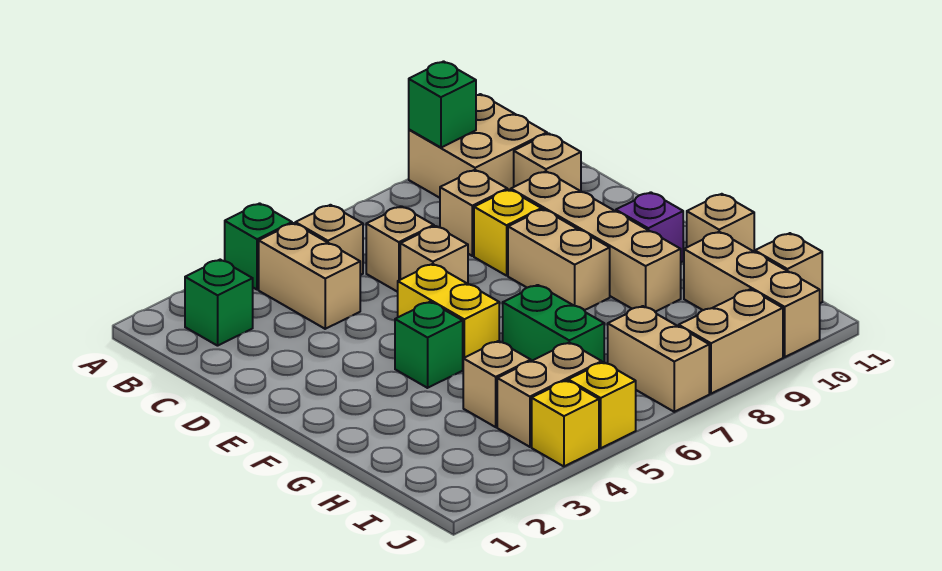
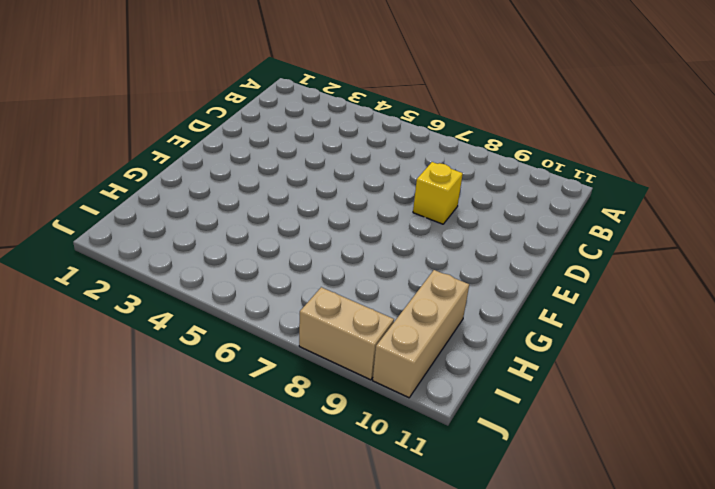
none -> green brick A4 level 1
none -> tan brick A9:B10 level 1
none -> green brick B2 level 1

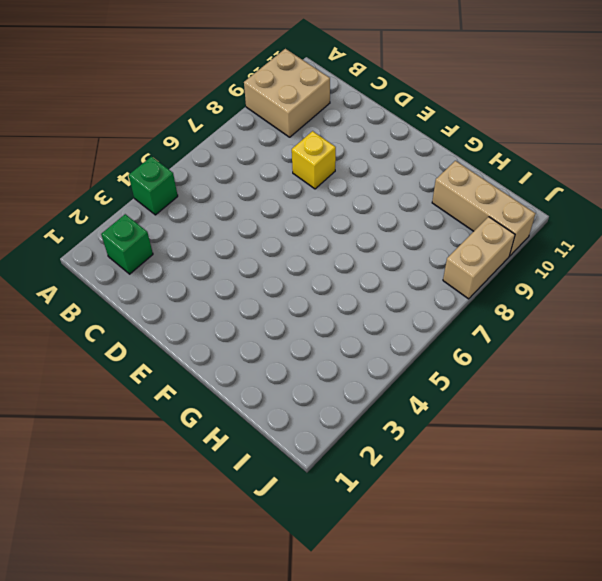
none -> tan brick B4:C4 level 1
none -> tan brick B5 level 1
none -> tan brick C6 level 1

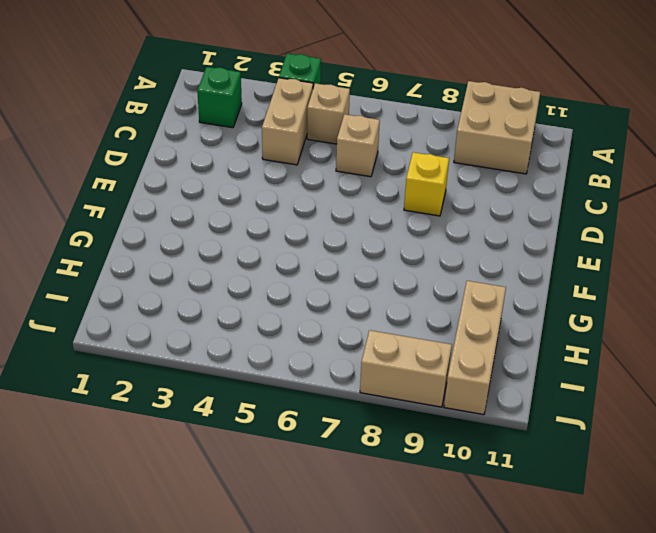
none -> tan brick C8 level 1
none -> tan brick C10 level 1
none -> tan brick D6 level 1

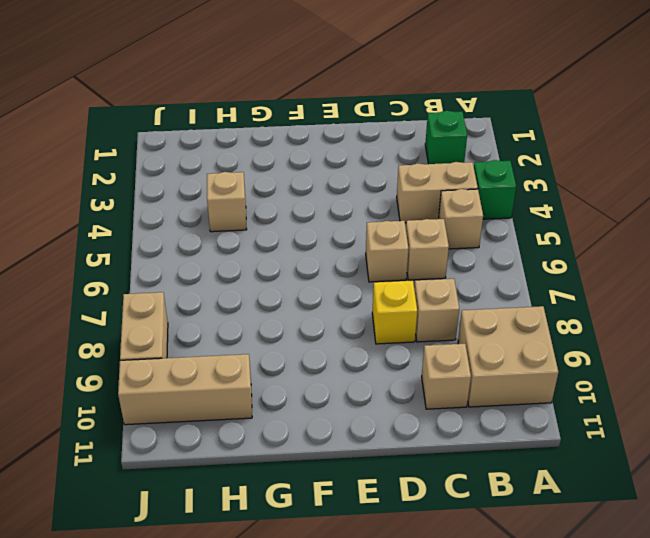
none -> tan brick D9:G9 level 1
none -> yellow brick E5:F5 level 1
none -> tan brick E8:F8 level 1

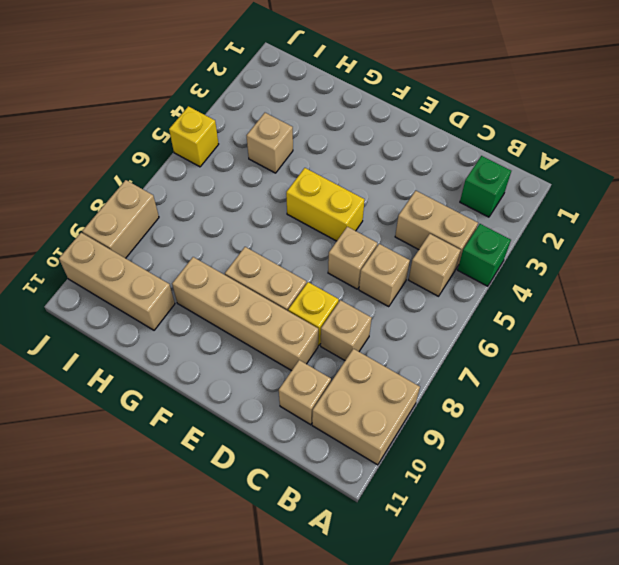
none -> green brick F4 level 1
none -> purple brick F10 level 1
none -> green brick G6:H6 level 1

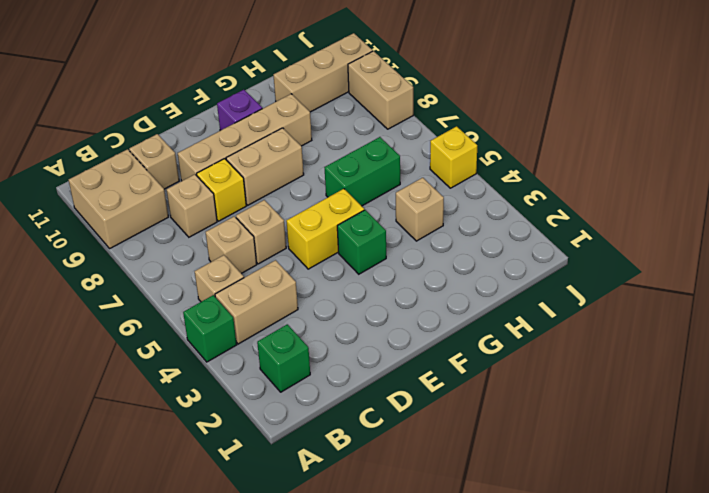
none -> tan brick G11 level 1
none -> tan brick I4:I5 level 1
none -> tan brick I7:J7 level 1

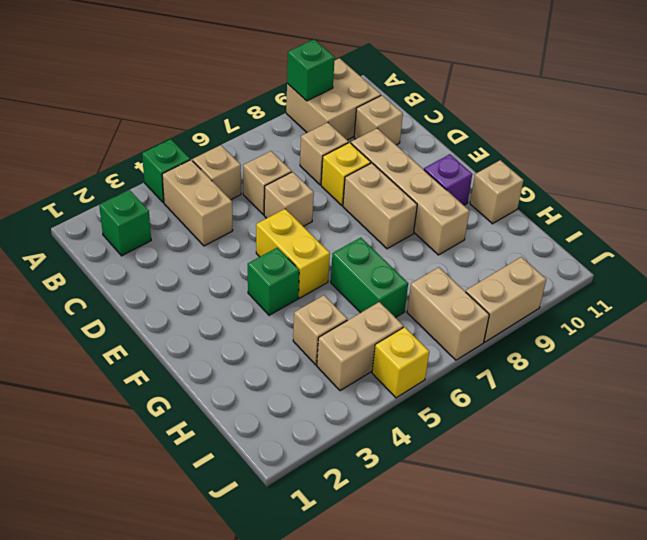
none -> tan brick H10:J10 level 1
none -> tan brick I11 level 1
none -> yellow brick J4 level 1

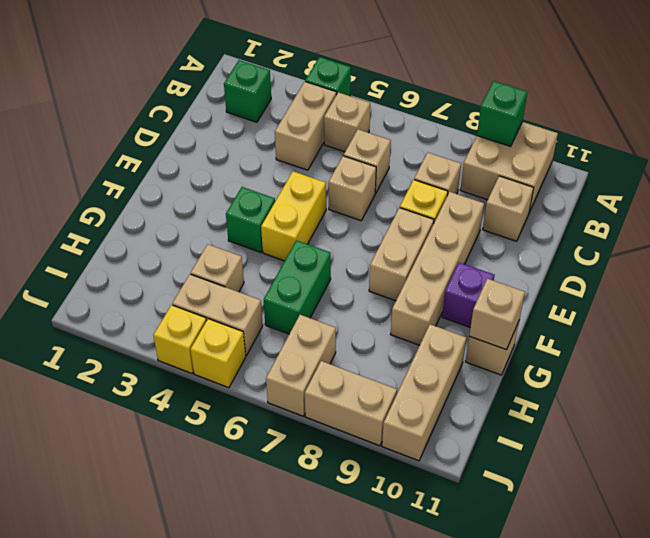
tan brick G11 level 2 -> tan brick I11 level 1

